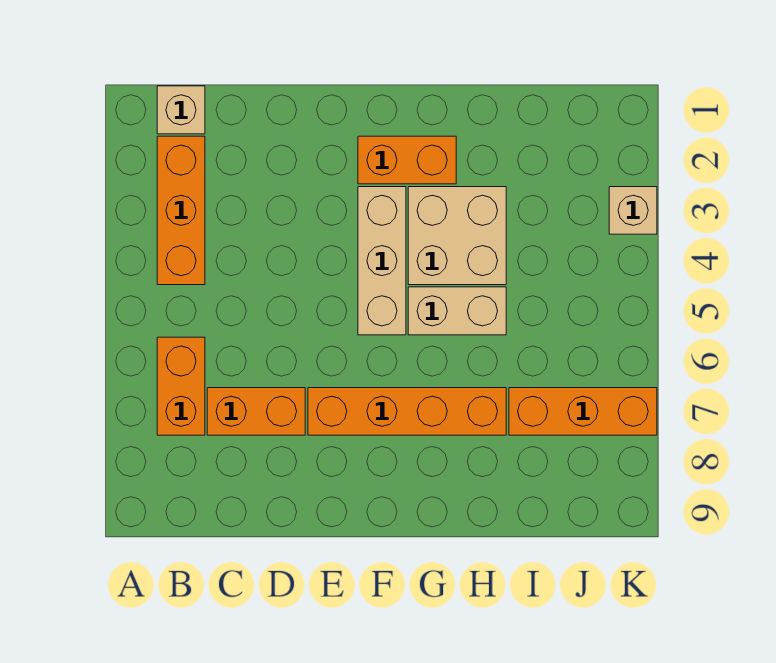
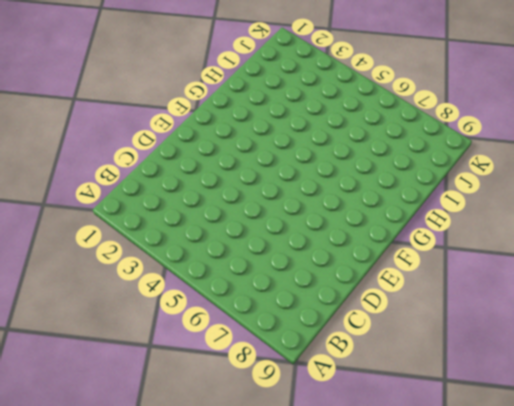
none -> tan brick B1 level 1
none -> orange brick B2:B4 level 1

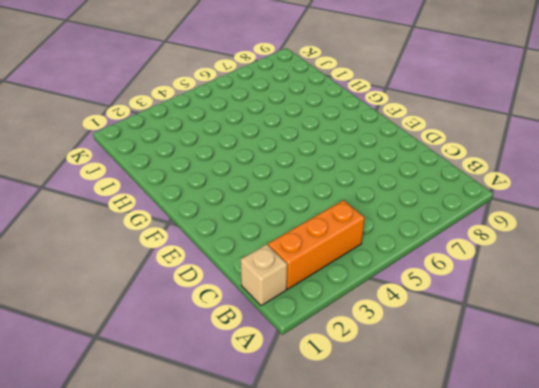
none -> orange brick B6:B7 level 1
none -> orange brick C7:D7 level 1

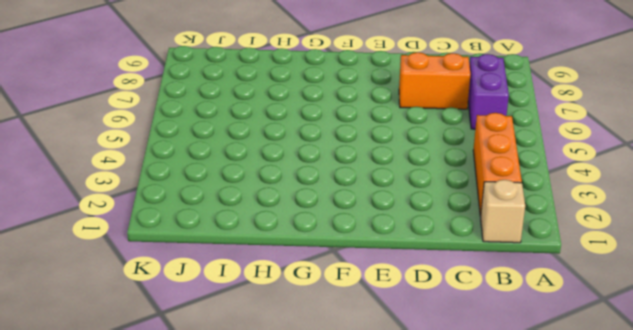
purple brick B6:B7 level 1 -> orange brick B6:B7 level 1
none -> orange brick E7:H7 level 1
none -> orange brick F2:G2 level 1

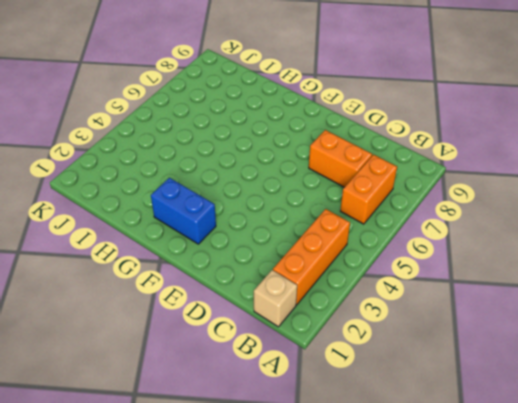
blue brick F2:G2 level 1 -> orange brick F2:G2 level 1
none -> orange brick E7:H7 level 1
none -> tan brick F3:F5 level 1

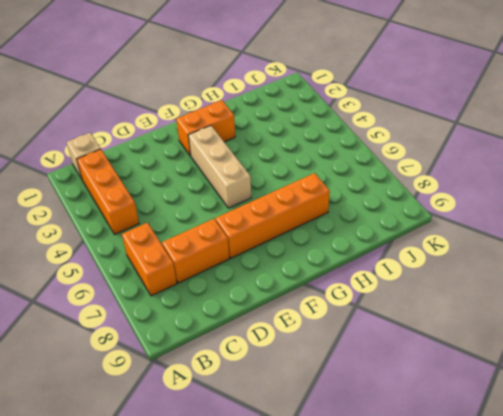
none -> tan brick G3:H4 level 1
none -> tan brick G5:H5 level 1

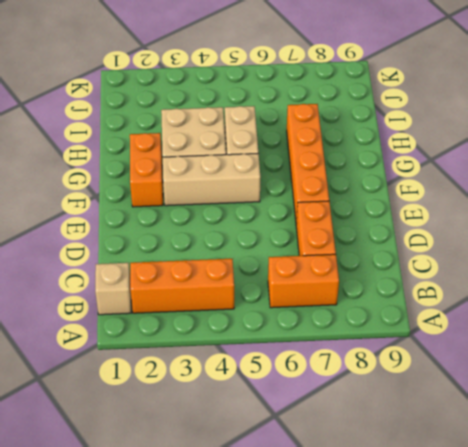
none -> orange brick I7:K7 level 1
none -> tan brick K3 level 1

